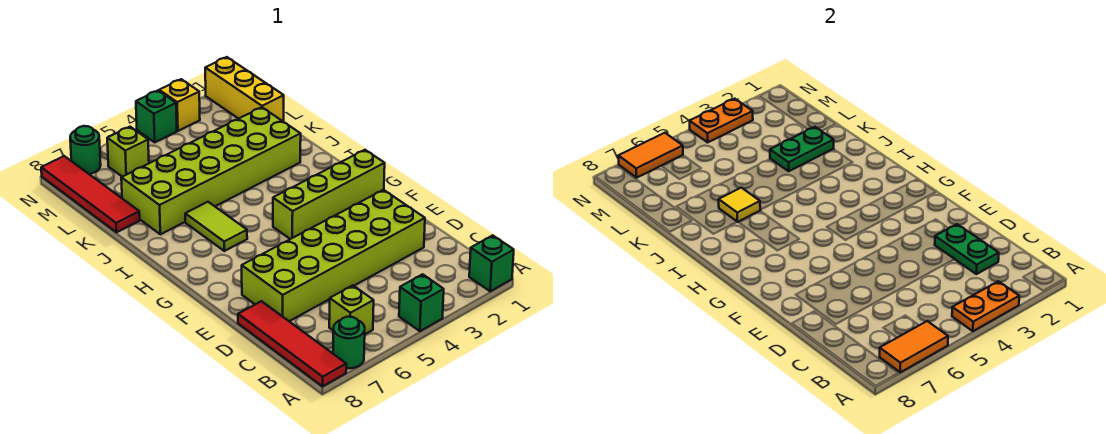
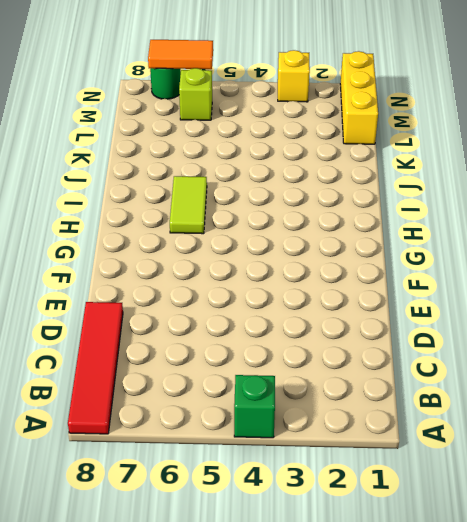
none -> green brick A1 level 1
none -> green round brick A7 level 1
none -> lime brick B6 level 1

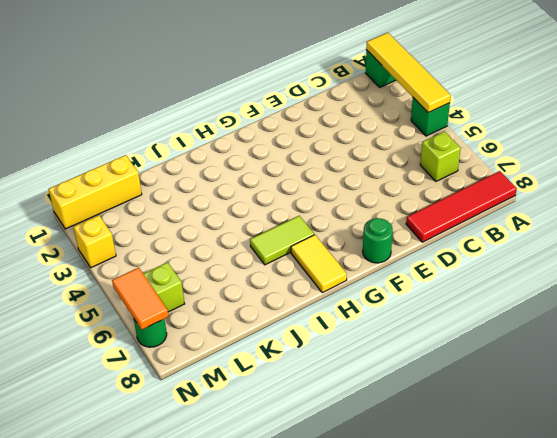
yellow tile A1:A4 level 2 -> orange plate A3:A4 level 2
green round brick F8 level 1 -> green round brick A7 level 1
yellow tile H7:H8 level 1 -> none
none -> lime brick D2:E7 level 1
none -> lime brick G1:G4 level 1
none -> lime brick J2:K7 level 1

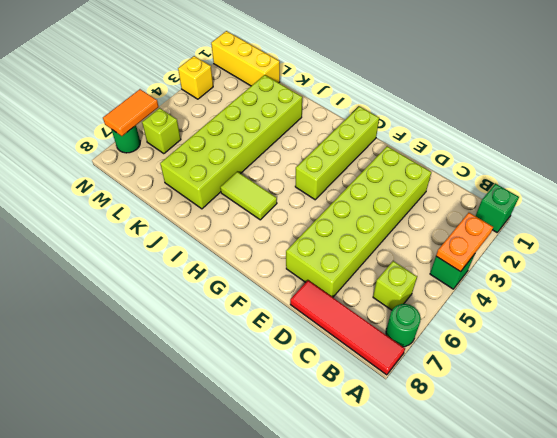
none -> red tile K8:N8 level 1
none -> green brick N4 level 1
none -> orange tile A6:A7 level 2

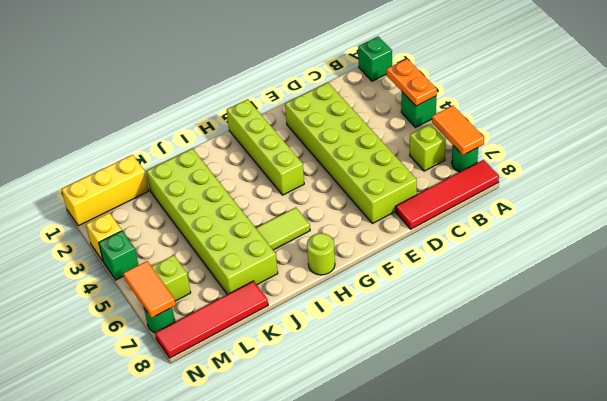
lime round brick H8 level 1 -> none
none -> green plate C2:D2 level 2
none -> yellow tile J6 level 2
none -> green plate K2:K3 level 2

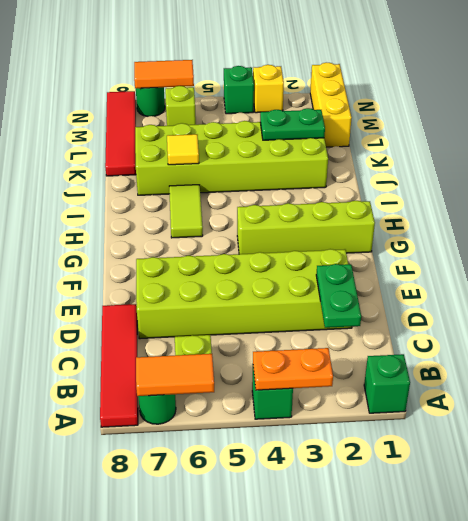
none -> orange plate N3:N4 level 2

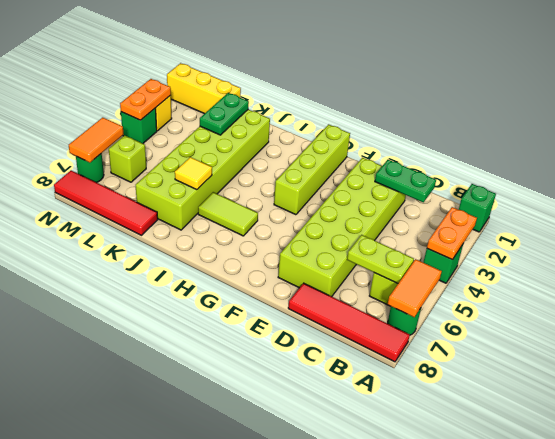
lime plate B6:C6 level 2 -> none

